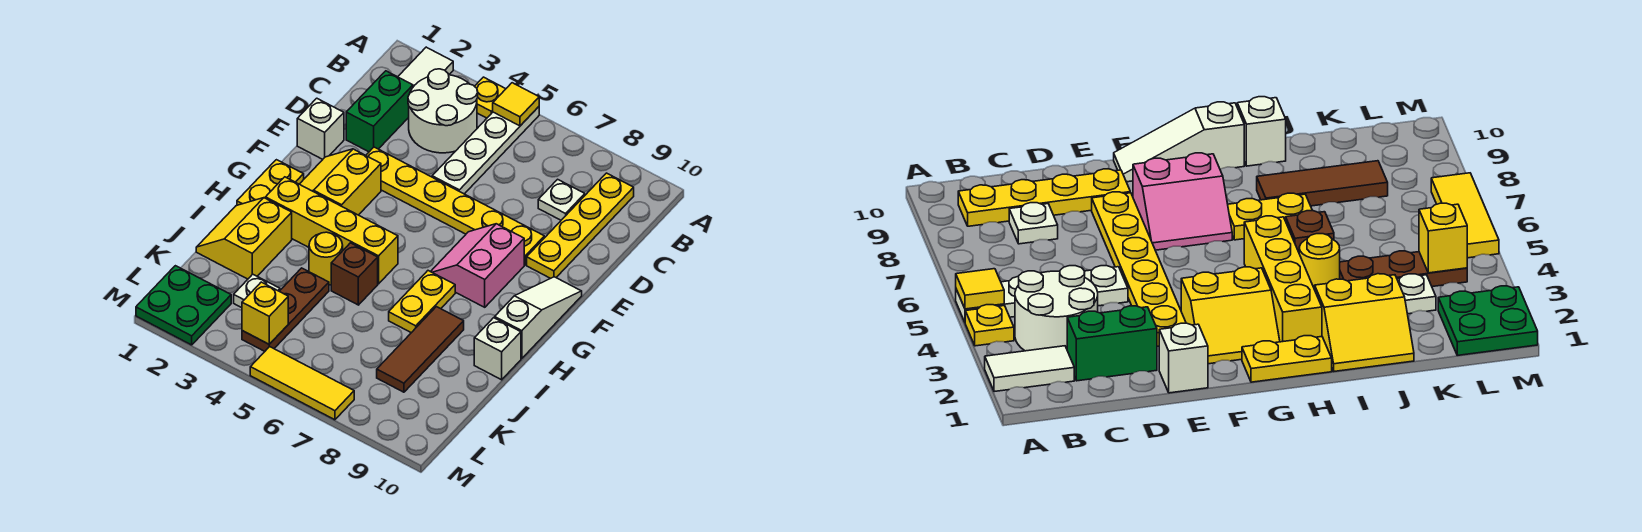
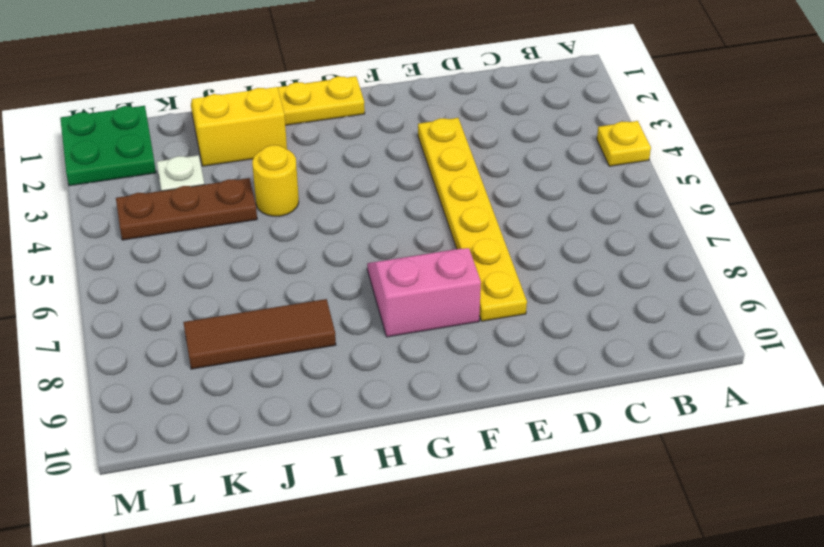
none -> white tile A2:B2 level 1
none -> white plate A5:D5 level 1
none -> white round brick B3:C4 level 1

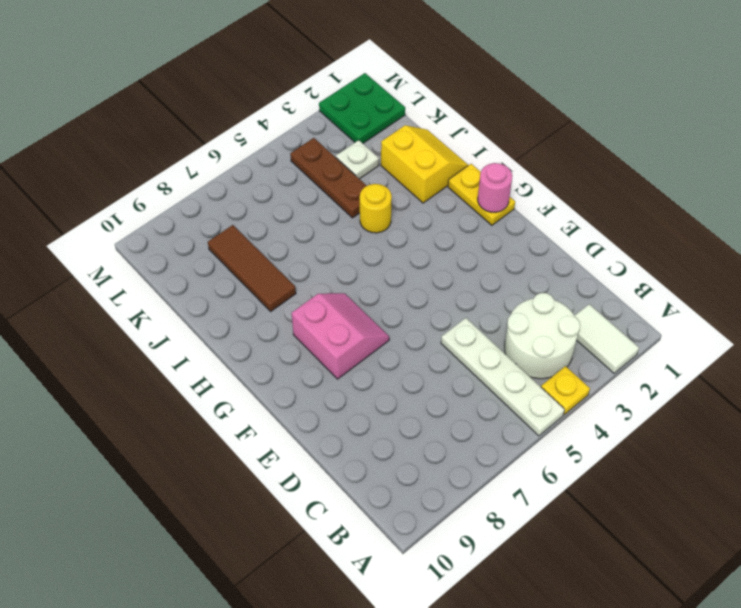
pink round brick G1 level 2 -> none
none -> yellow plate B9:E9 level 1
none -> green brick C2:D2 level 1
none -> white plate C8 level 1

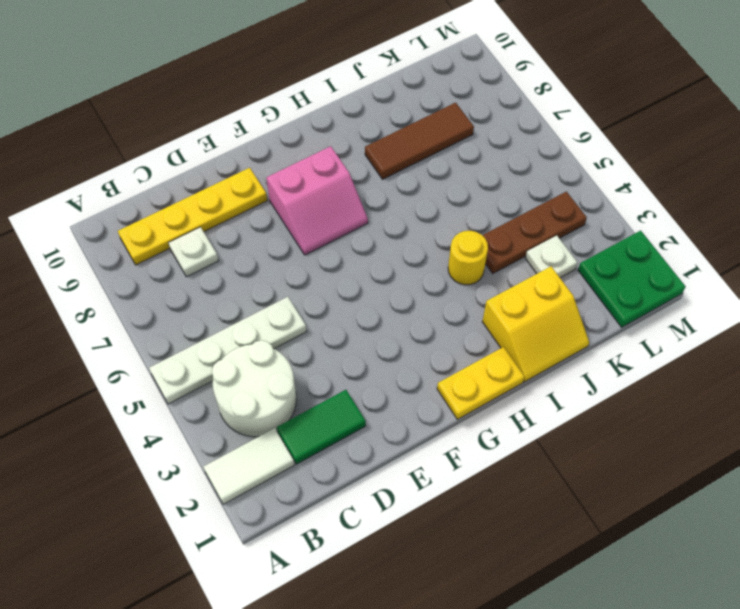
green tile C2:D2 level 1 -> green brick C2:D2 level 1
none -> yellow plate A4 level 1
none -> white brick E1 level 1
none -> yellow plate E3:E8 level 1

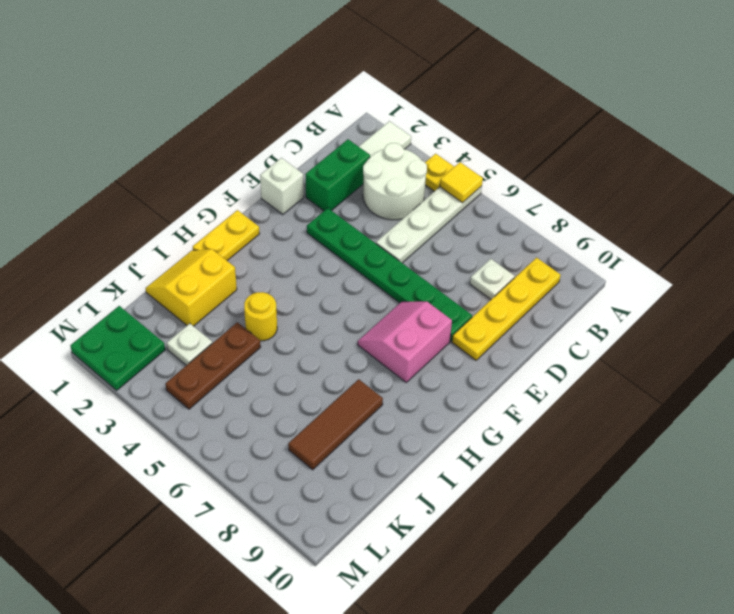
green plate E3:E8 level 1 -> yellow plate E3:E8 level 1
none -> yellow slope F2:G3 level 1 top 3
none -> white slope F10:H10 level 1 top H
none -> yellow brick H2:H5 level 1

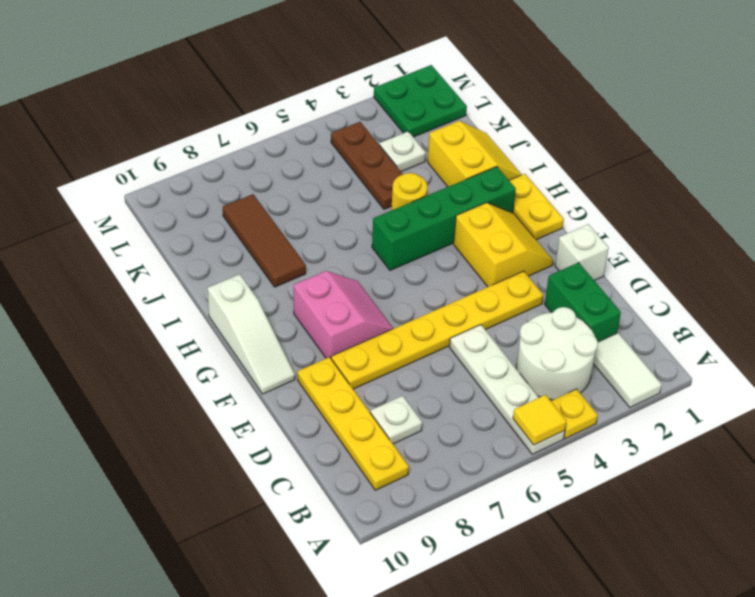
green brick H2:H5 level 1 -> yellow brick H2:H5 level 1
none -> yellow plate H7:I7 level 1
none -> brown brick I5 level 1
none -> white brick I10 level 1

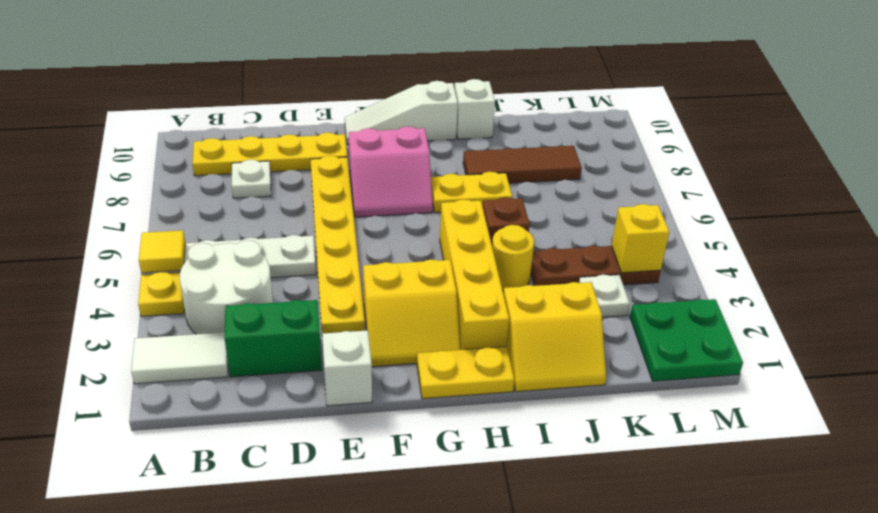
none -> yellow tile M5:M7 level 1

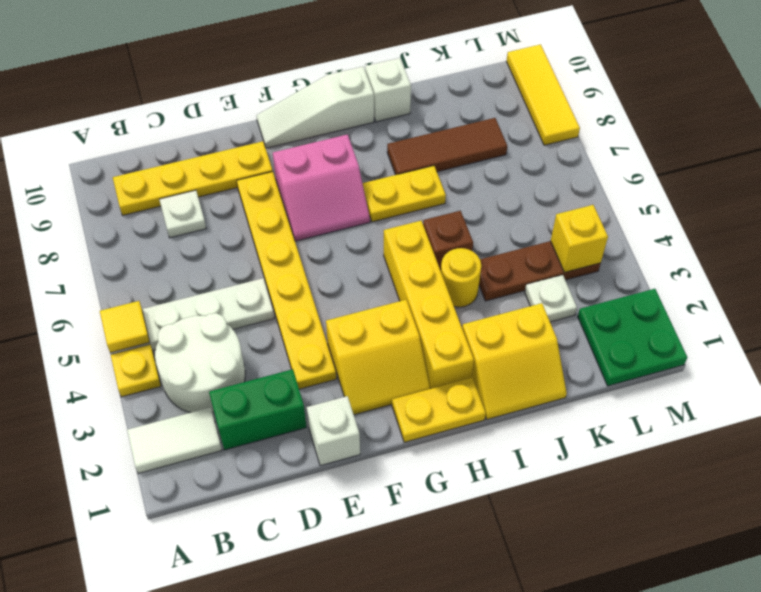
yellow tile M8:M10 level 1 -> yellow tile M5:M7 level 1

